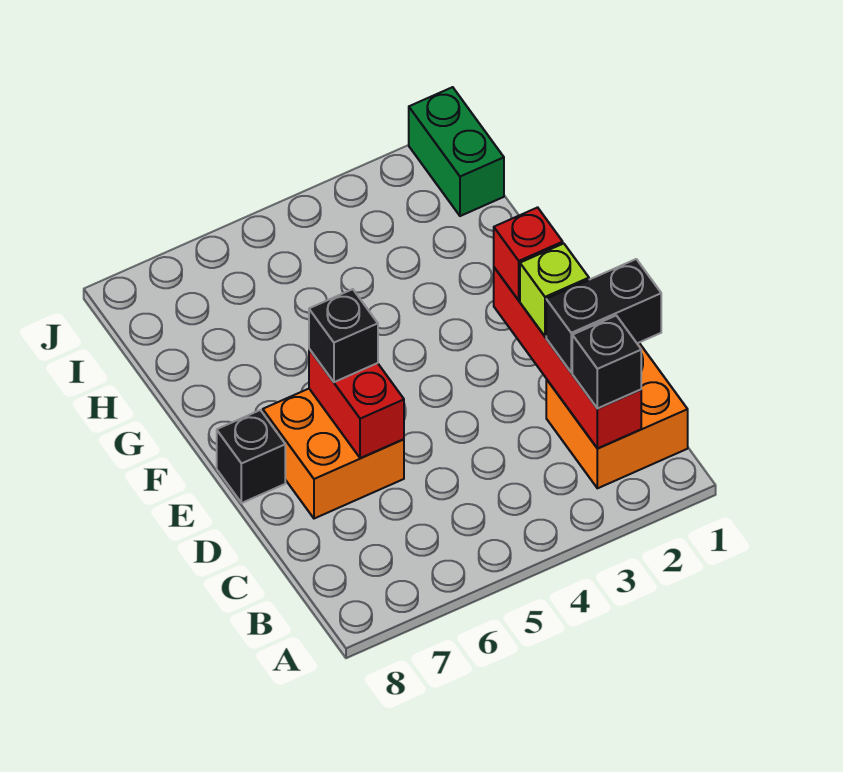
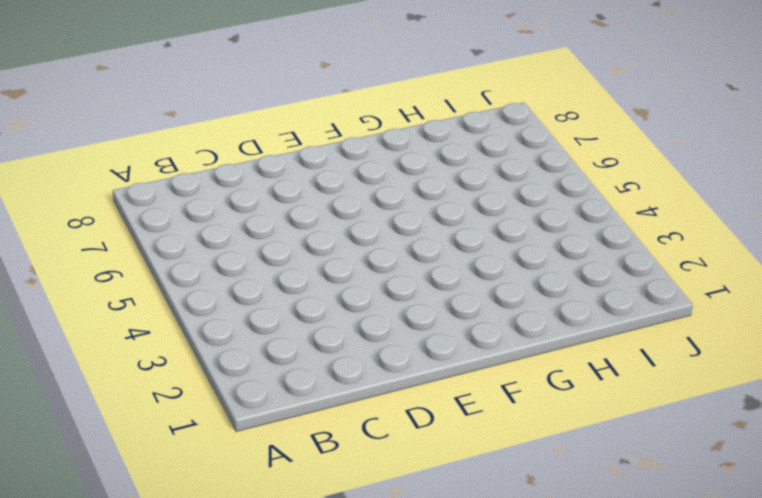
none -> orange brick B1:C2 level 1
none -> orange brick D6:E7 level 1

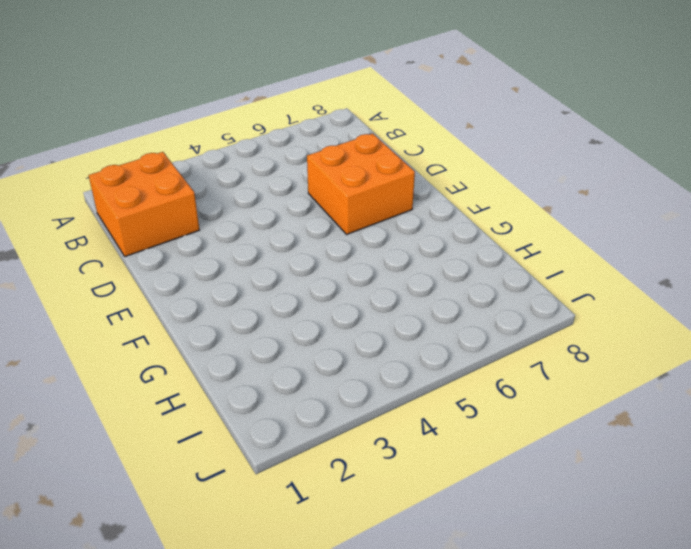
none -> black brick E8 level 1
none -> green brick I1:J1 level 1

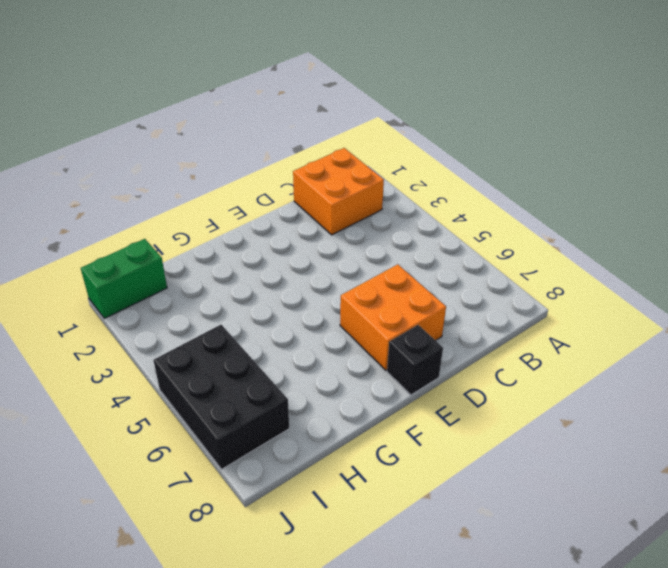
black brick I5:J7 level 1 -> none
none -> red brick B2:E2 level 2
none -> red brick D6:E6 level 2

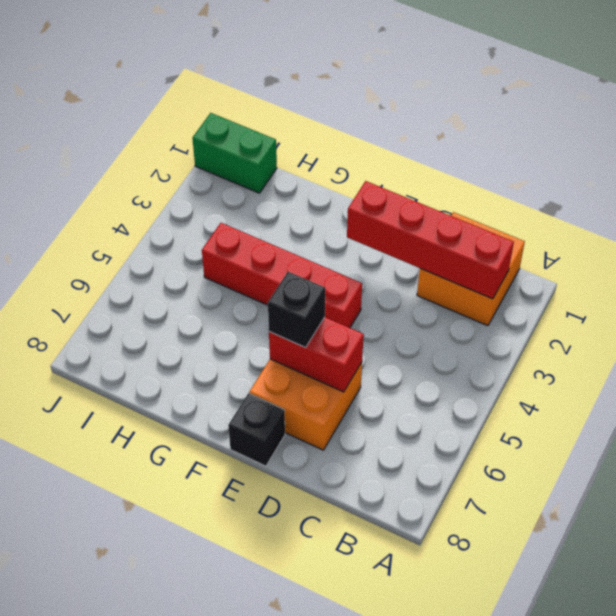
red brick E4:H4 level 1 -> none
none -> black brick B2 level 3
none -> black brick C1:C2 level 3

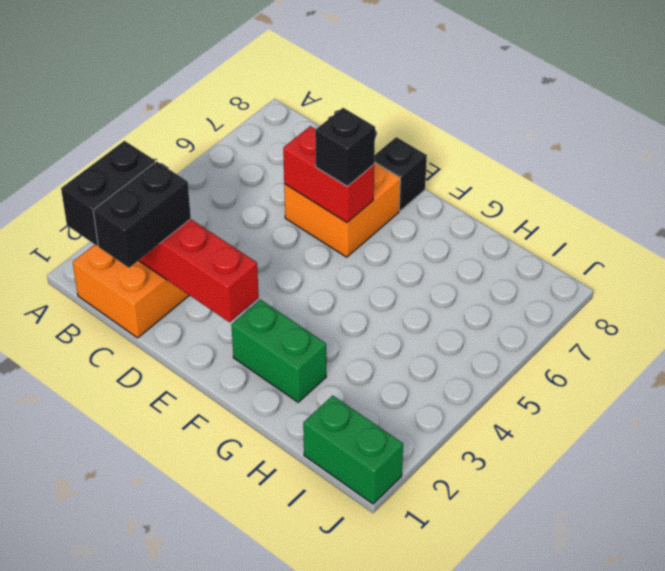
black brick B1:B2 level 3 -> black brick B2 level 3
green brick F2:G2 level 1 -> none
none -> lime brick D2 level 3
none -> red brick E2 level 3

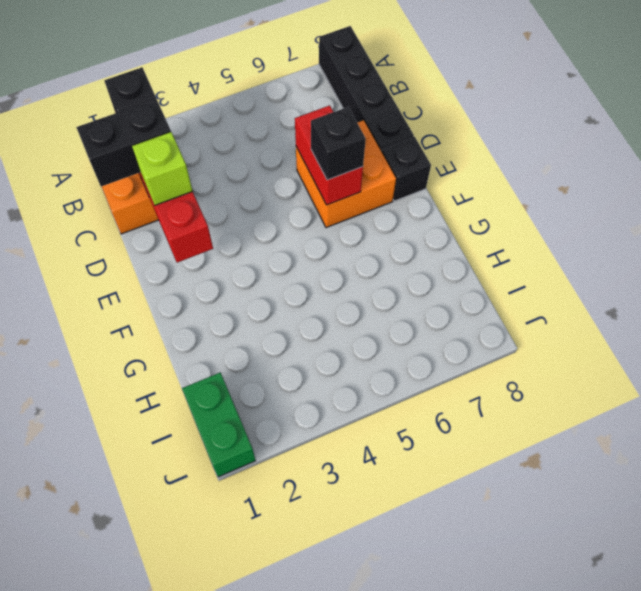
black brick A8:D8 level 1 -> none
none -> red brick E2 level 3

